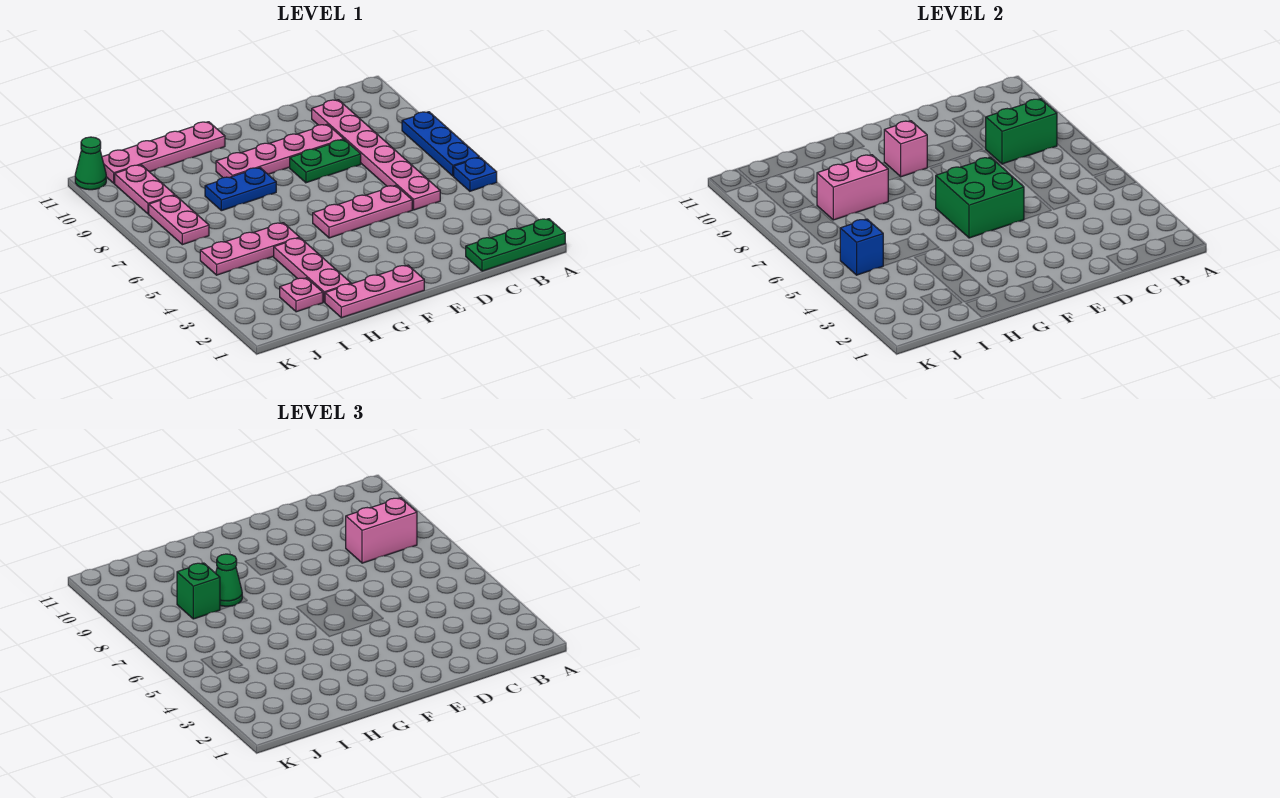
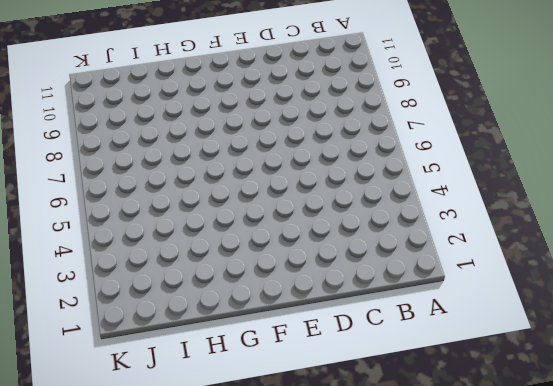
none -> green plate A1:C1 level 1
none -> blue plate A5 level 1
none -> blue plate A6:A8 level 1

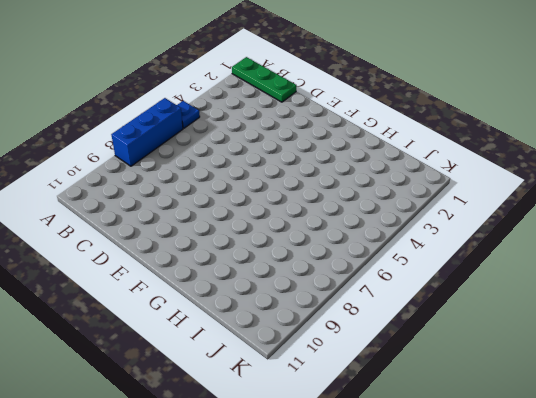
blue brick A6:A8 level 1 -> blue plate A6:A8 level 1
none -> pink plate C5:C10 level 1
none -> pink plate D5:F5 level 1
none -> green plate D8:E8 level 1

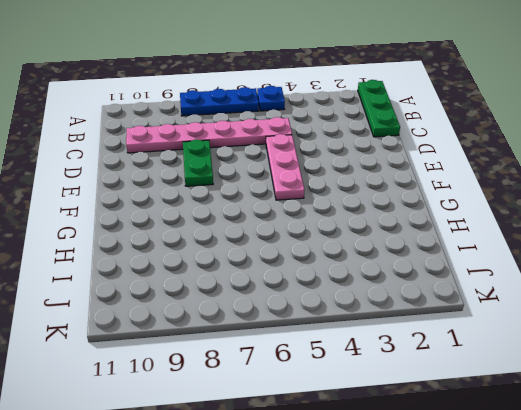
none -> pink plate D9:G9 level 1
none -> pink plate F1:H1 level 1
none -> blue plate G8:H8 level 1

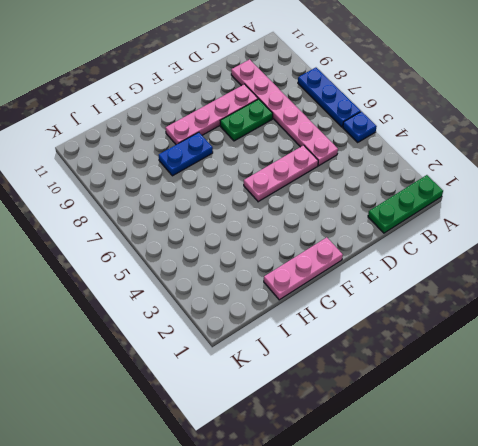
none -> pink plate G11:J11 level 1
none -> pink plate H2:H4 level 1
none -> pink plate H5:J5 level 1

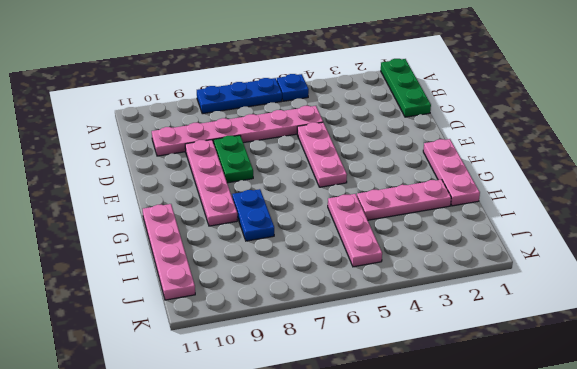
none -> pink plate I2 level 1
none -> pink plate J7:J8 level 1
none -> pink plate J9:J10 level 1

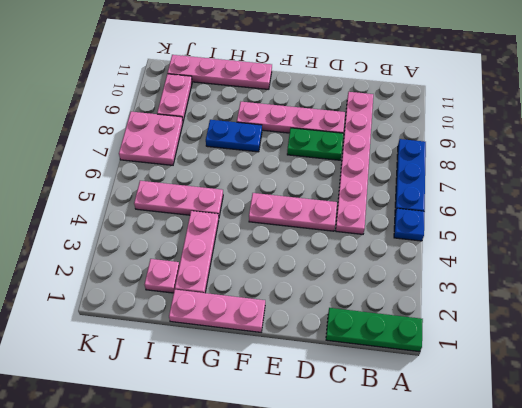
pink plate J7:K8 level 1 -> pink plate J7:J8 level 1
none -> green cone K11 level 1
none -> green brick B8:C8 level 2
none -> green brick E5:F6 level 2

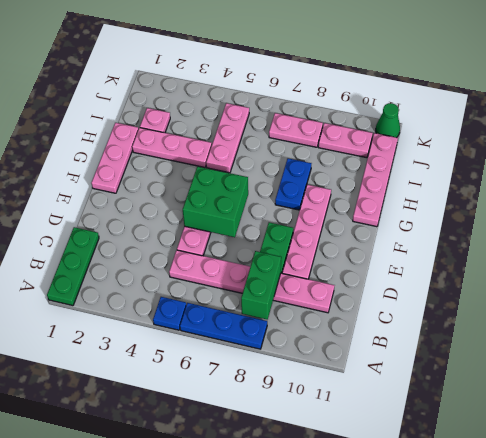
none -> pink brick F9 level 2
none -> pink brick H8:I8 level 2
none -> blue brick J5 level 2

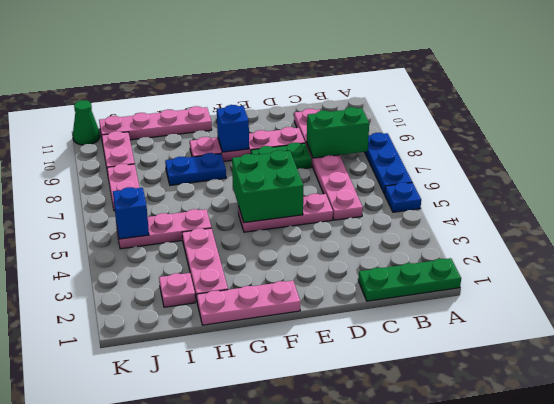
blue brick F9 level 2 -> pink brick F9 level 2
none -> pink brick H8:I8 level 2
none -> pink brick B8:C8 level 3
none -> green cone H8 level 3

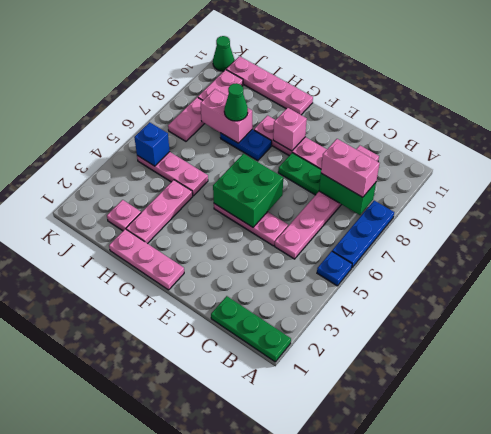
none -> green brick I8 level 3

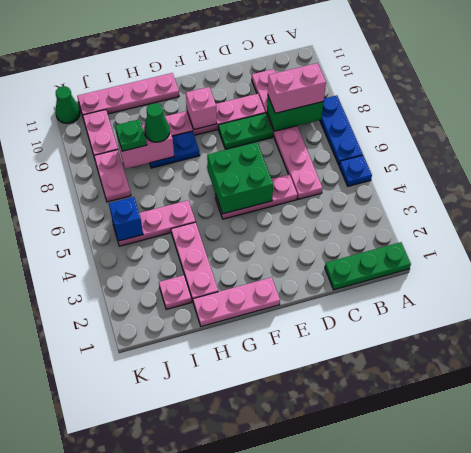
green plate I8 level 3 -> green brick I8 level 3

